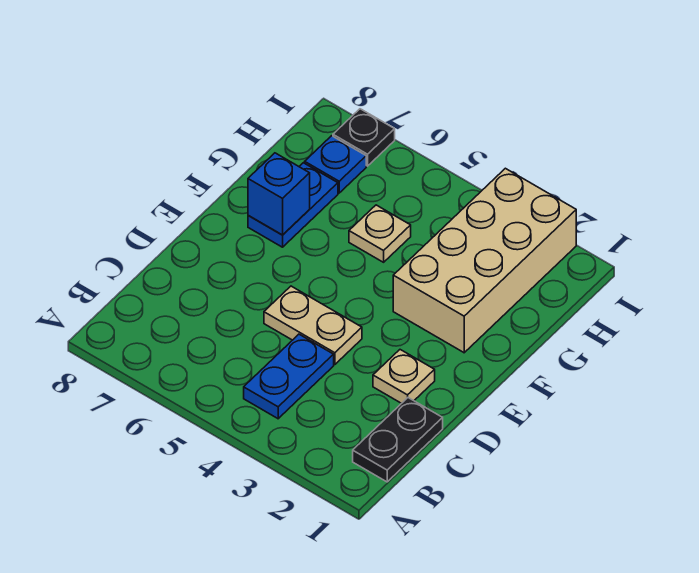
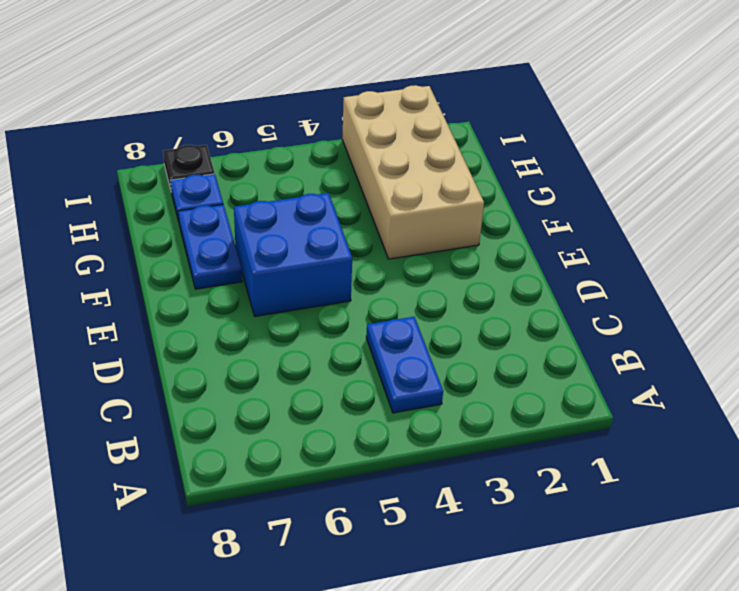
blue brick E5:F6 level 1 -> none
none -> black plate B1:C1 level 1
none -> tan plate D2 level 1

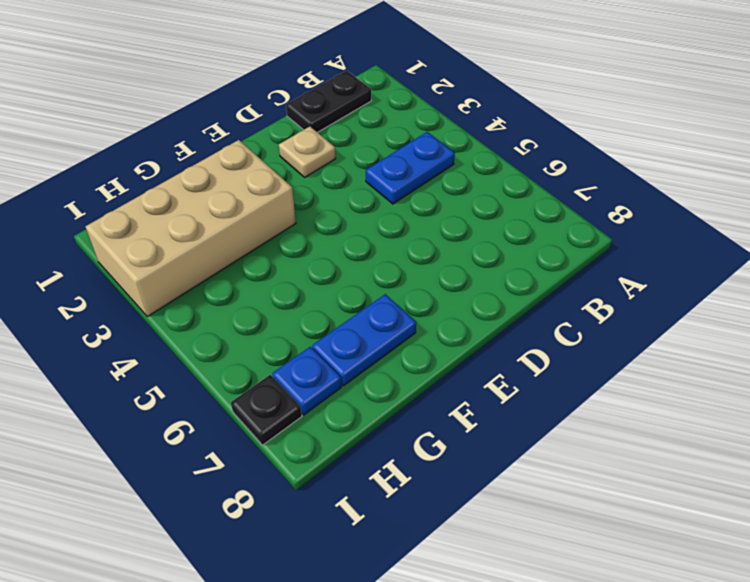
none -> tan plate D4:D5 level 1
none -> tan plate G5 level 1

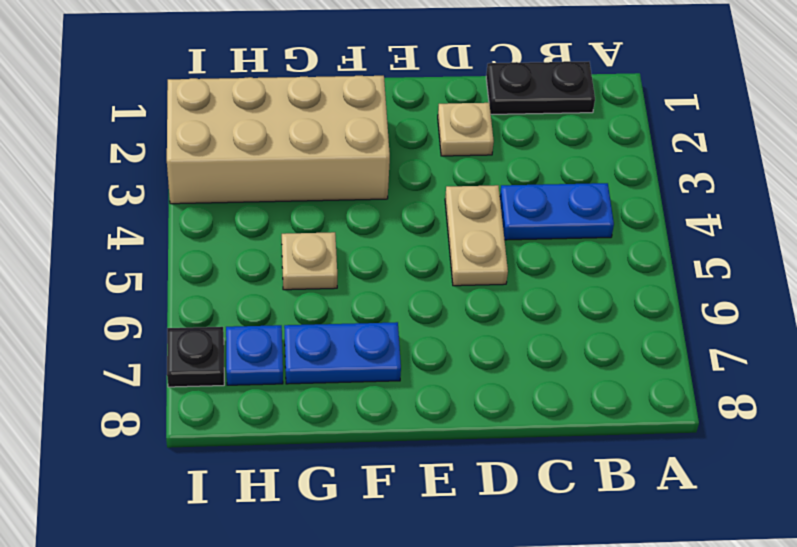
none -> blue brick F7 level 2

